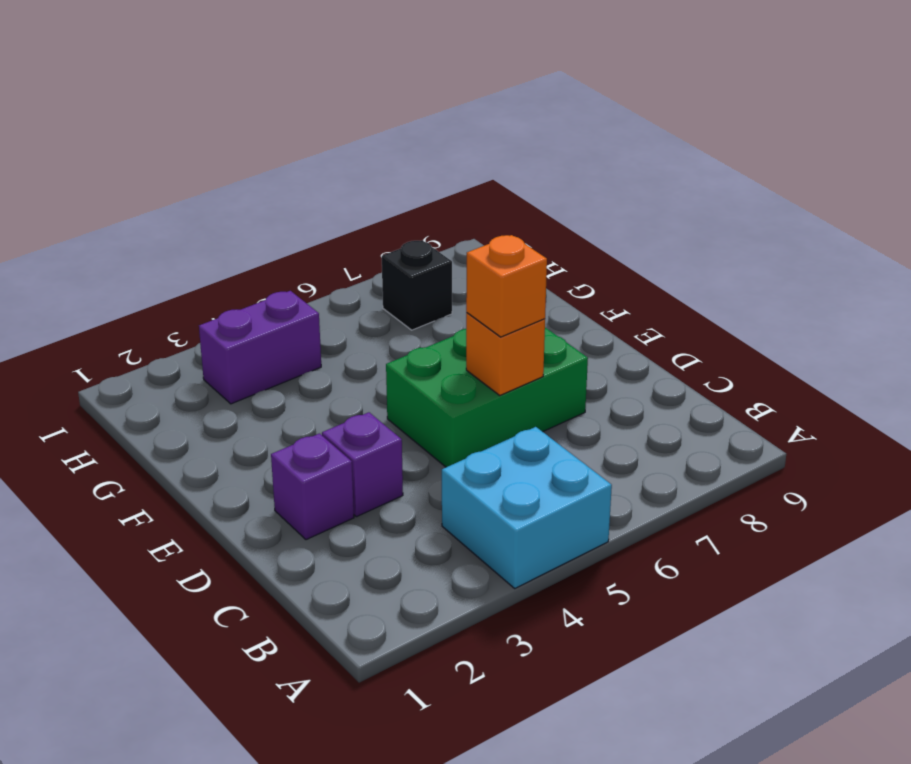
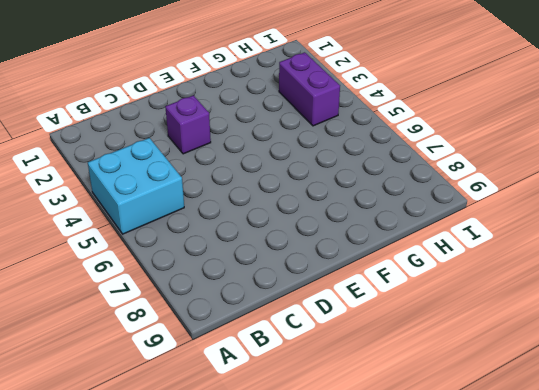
none -> purple brick D2 level 1
none -> green brick D5:E7 level 1

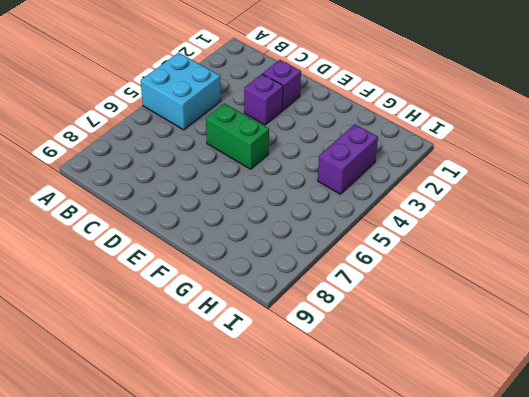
green brick D5:E5 level 1 -> green brick D5:E7 level 1
none -> black brick H7 level 1
none -> orange brick D6 level 2

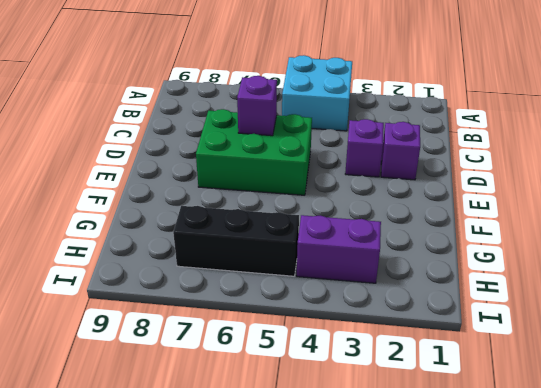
purple brick D6 level 2 -> orange brick D6 level 2
black brick H5:H7 level 1 -> black brick H7 level 1
none -> orange brick D6 level 3

